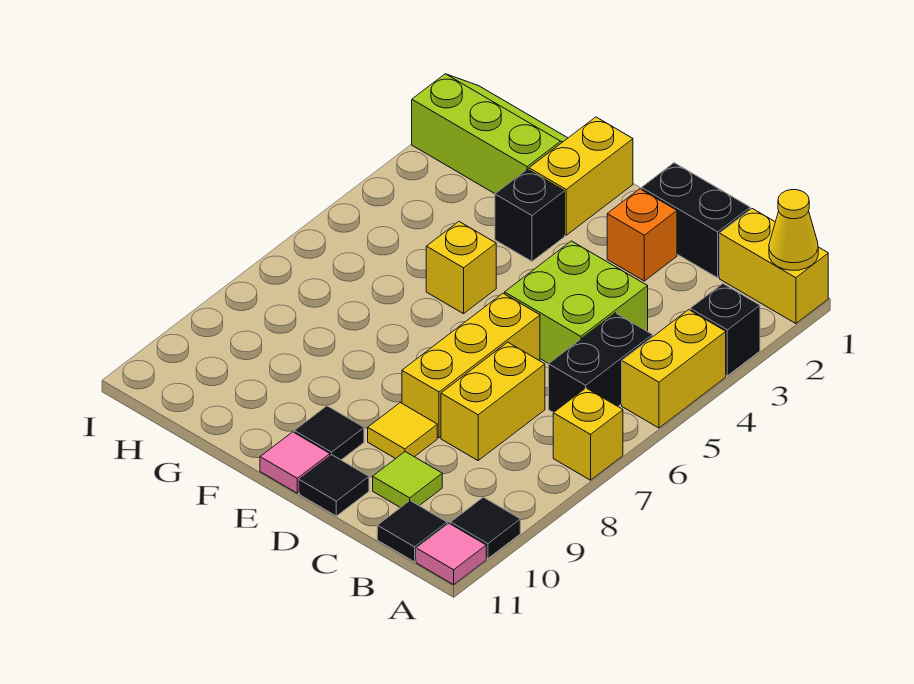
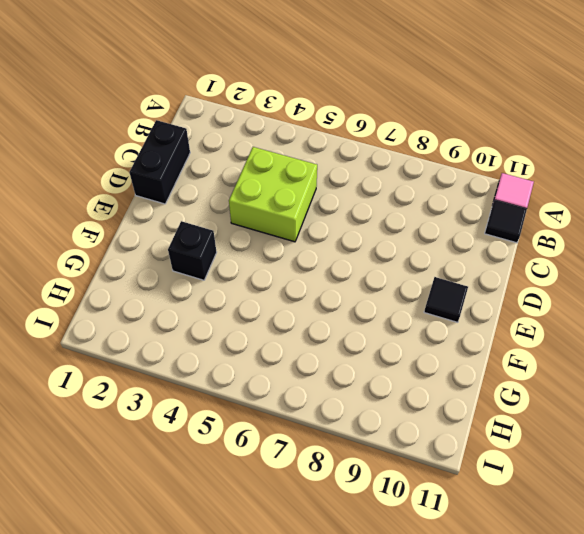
none -> yellow brick A1:B1 level 1
none -> black brick A3 level 1
none -> yellow brick A4:A5 level 1

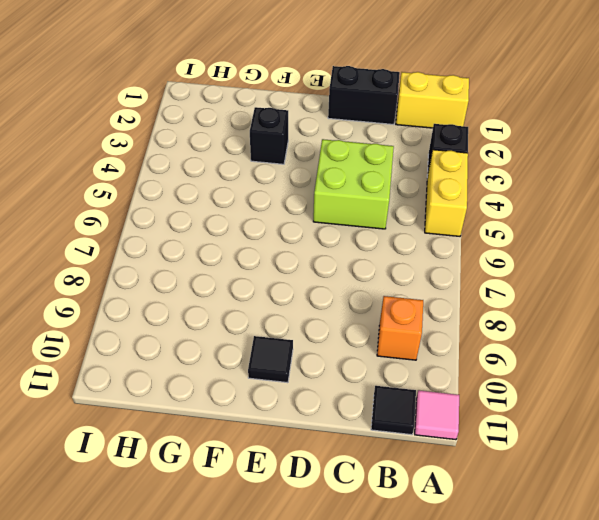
orange brick B9 level 1 -> orange brick D2 level 1
none -> yellow brick A7 level 1
none -> black tile A10 level 1
none -> black brick B5:B6 level 1

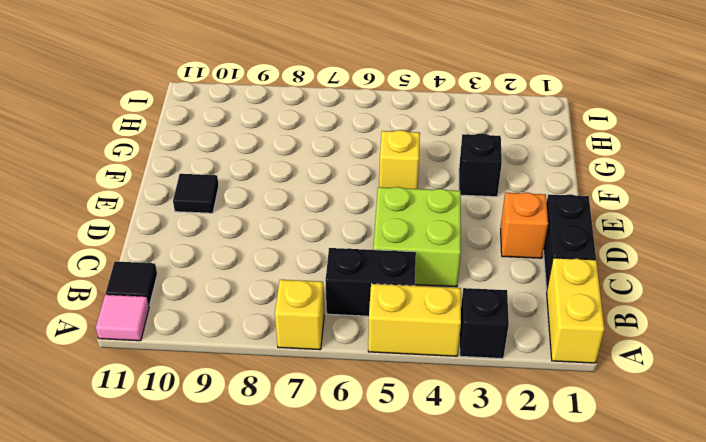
none -> black tile A10 level 1
none -> yellow brick C7:C8 level 1
none -> lime tile C10 level 1

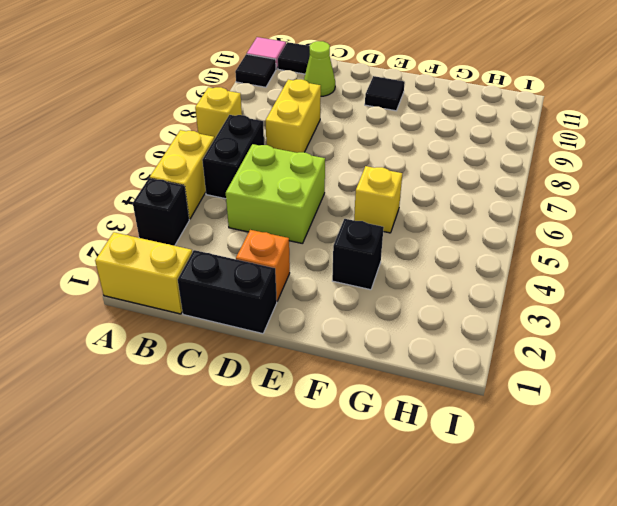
lime cone C10 level 1 -> lime tile C10 level 1
none -> yellow brick D6:D8 level 1
none -> yellow tile D9 level 1
none -> black tile D11 level 1

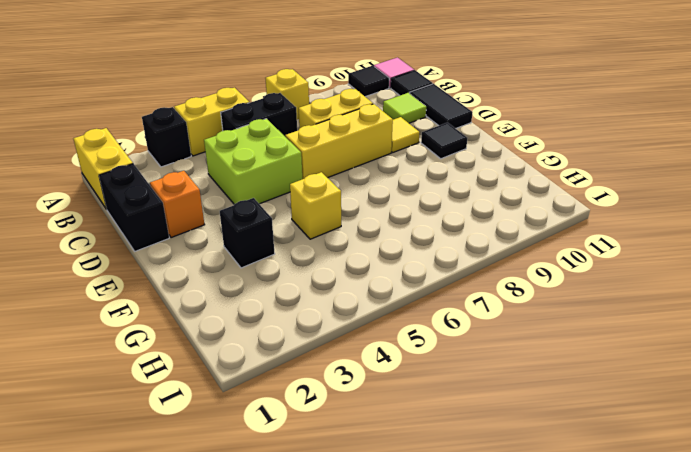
black tile C11:D11 level 1 -> black tile D11 level 1
none -> pink tile E11 level 1
none -> yellow brick F1:F2 level 1
none -> lime slope G1:I2 level 1 top 2

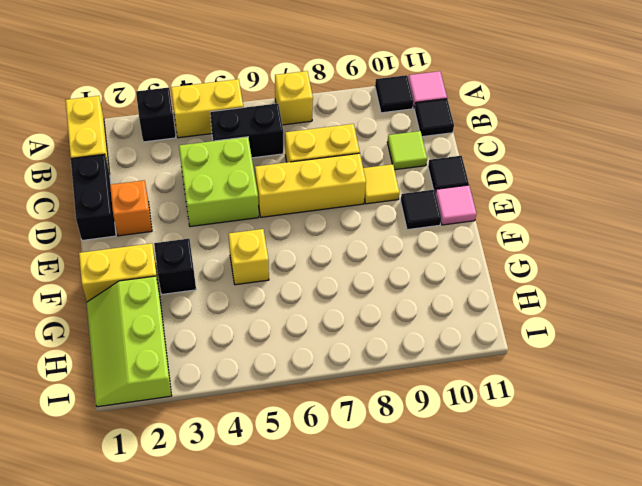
none -> yellow cone A1 level 2

